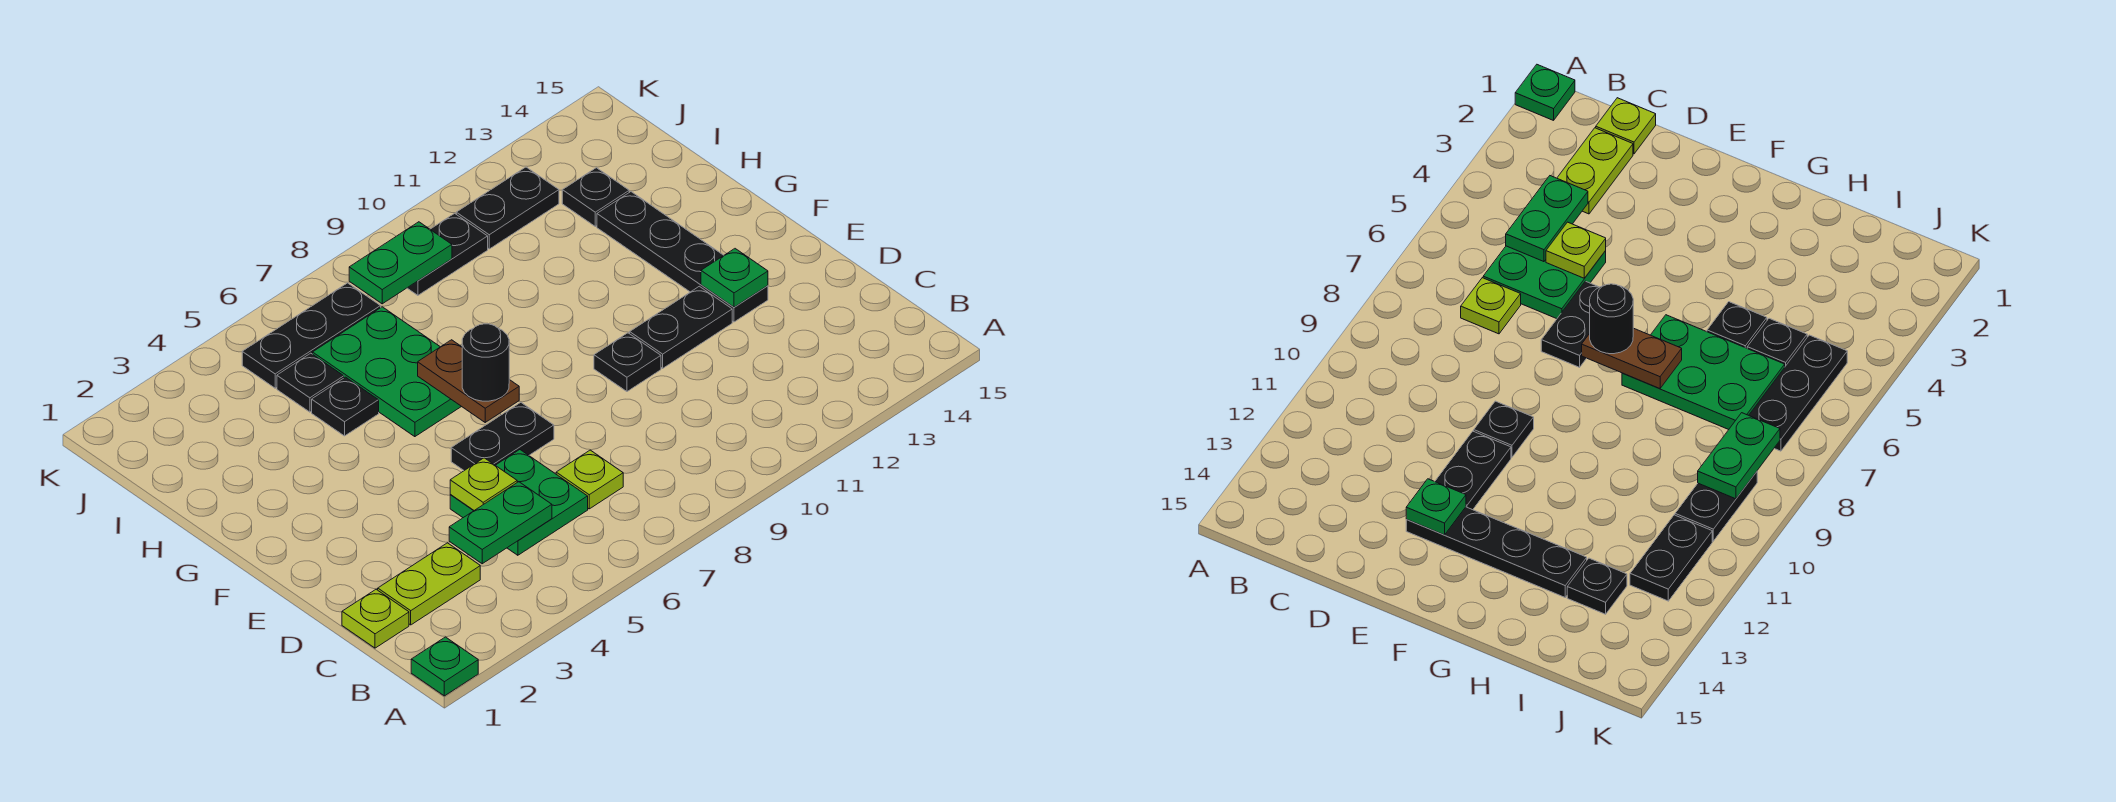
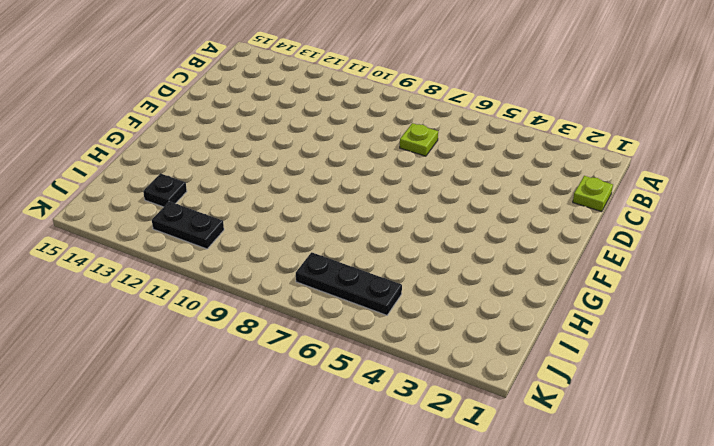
none -> green plate A1 level 1
none -> lime plate C2:C3 level 1
none -> green plate C5:D6 level 1

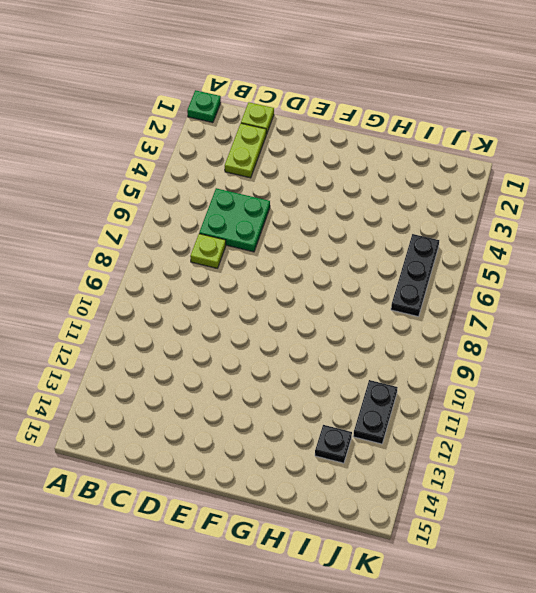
none -> black plate E6:E7 level 1
none -> black plate E10 level 1
none -> black plate E11:E12 level 1

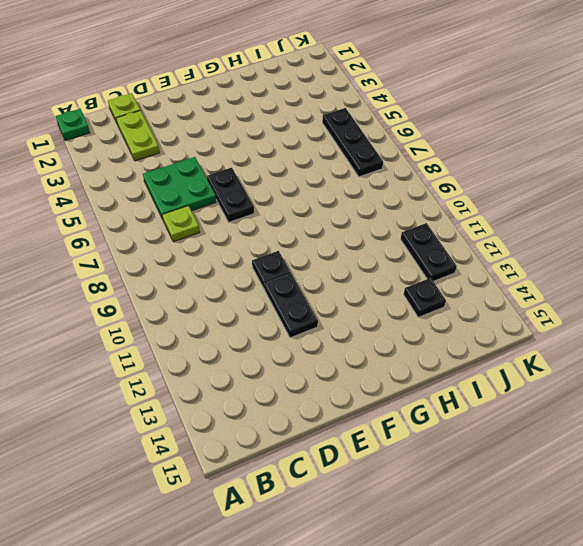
none -> black plate E13:H13 level 1
none -> green plate G6:I7 level 1
none -> black plate H5 level 1

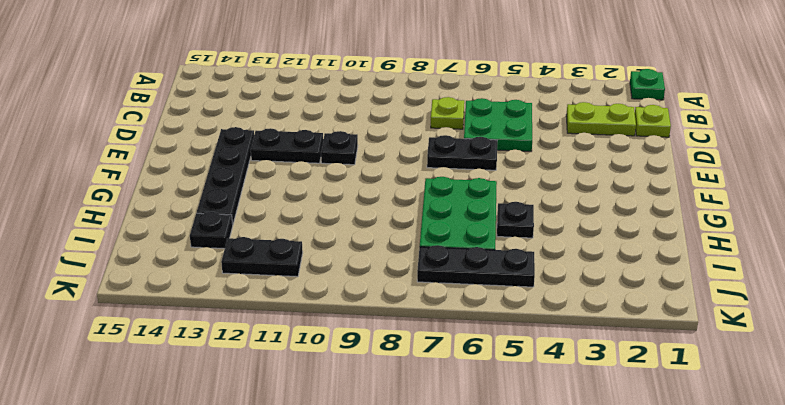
none -> black plate I5 level 1
none -> black plate J9:J10 level 1
none -> green plate C4:C5 level 2

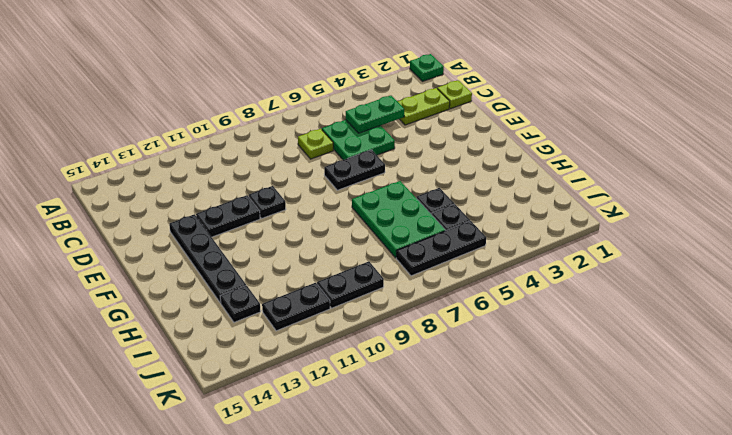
none -> lime plate D5 level 2
none -> green plate E13 level 2
none -> brown plate F7:G7 level 2

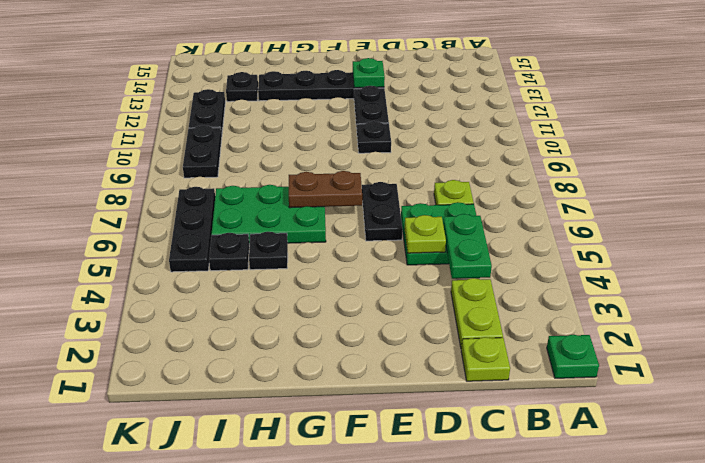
none -> green plate J8:J9 level 2
none -> black round brick F7 level 3

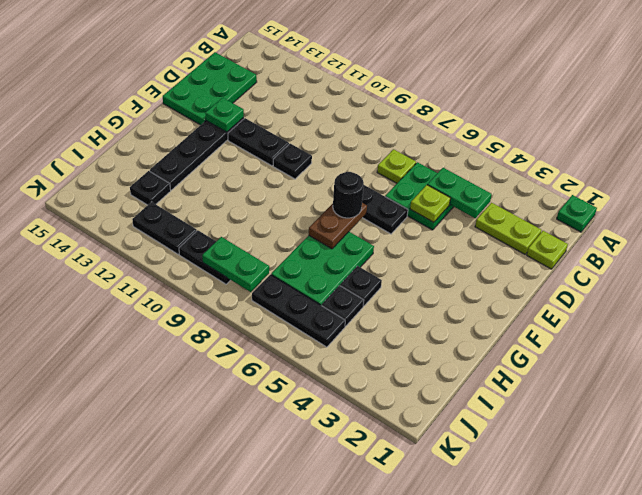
green plate C14:E15 level 1 -> none

